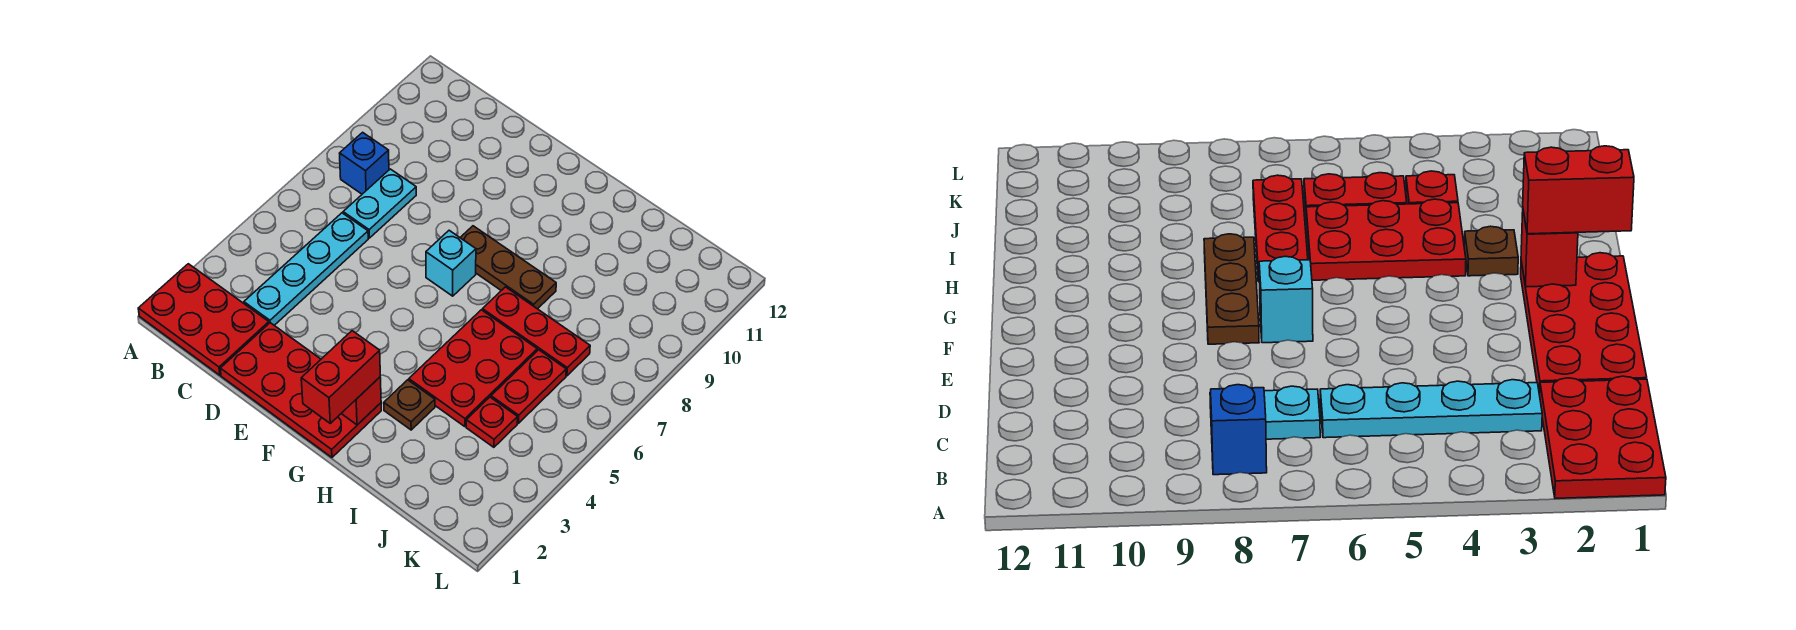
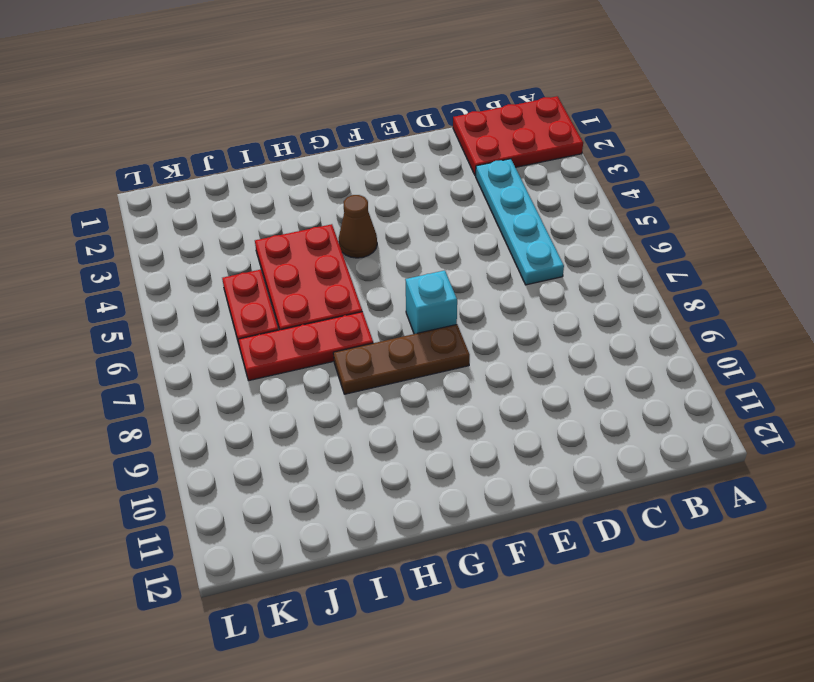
brown cone G4 level 1 -> none
none -> blue brick B8 level 1
none -> cyan plate C7:C8 level 1
none -> red plate D1:G2 level 1

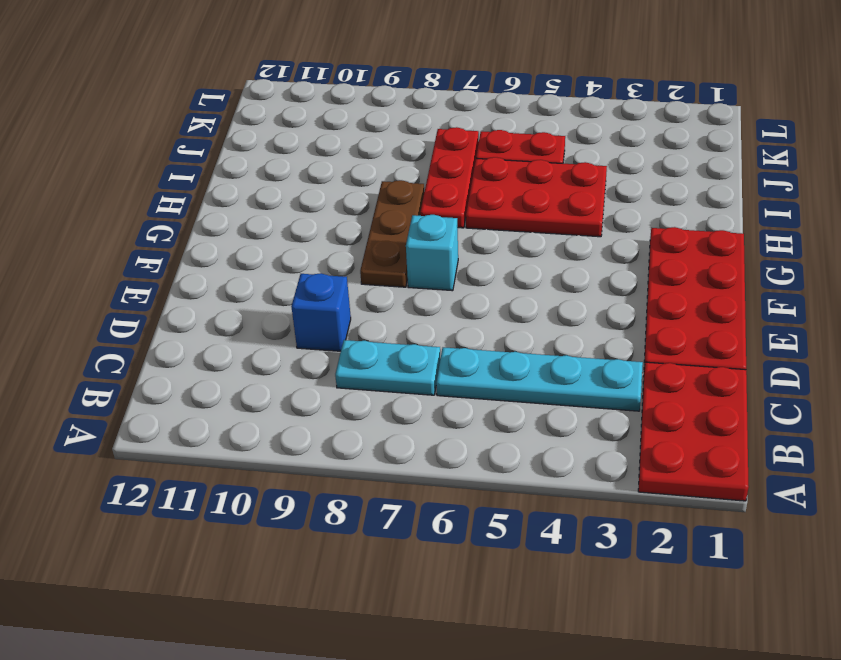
blue brick D9 level 1 -> blue brick B8 level 1
none -> brown plate H3 level 1
none -> red plate J4 level 1
none -> red brick G2 level 2

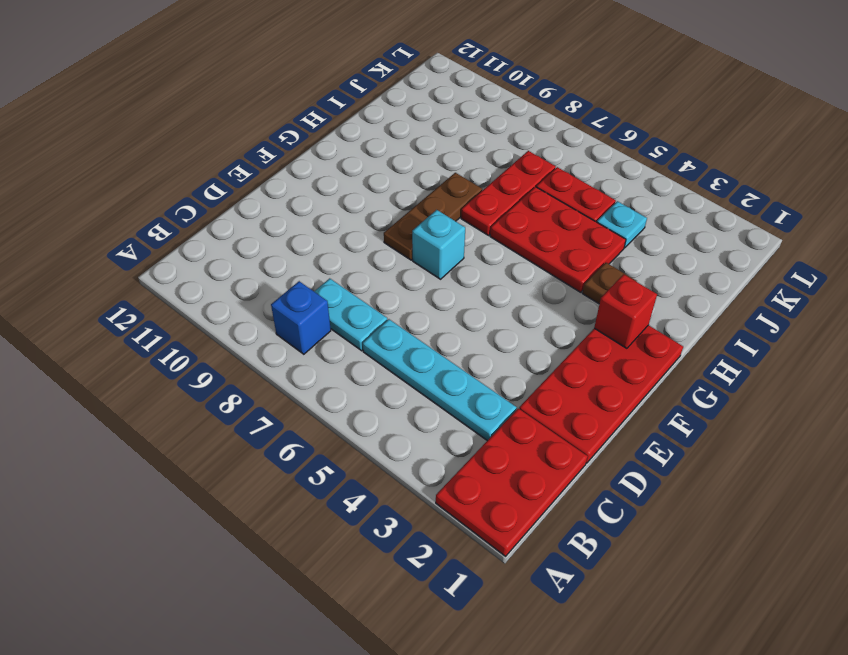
cyan plate J4 level 1 -> red plate J4 level 1
none -> red brick G1:G2 level 3

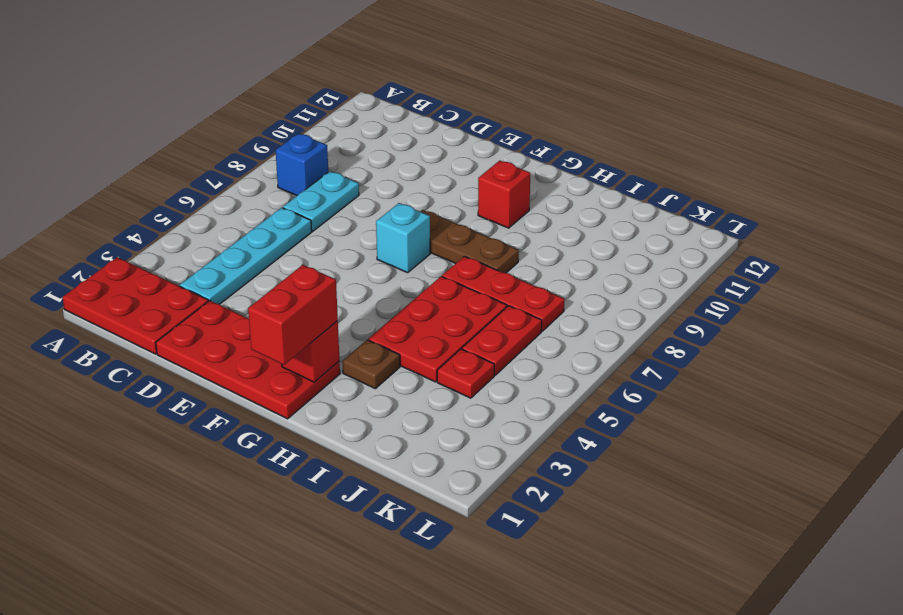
red brick G10 level 1 -> none

